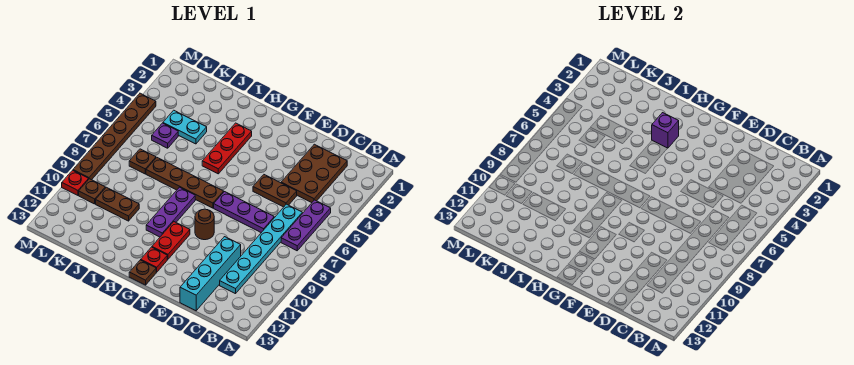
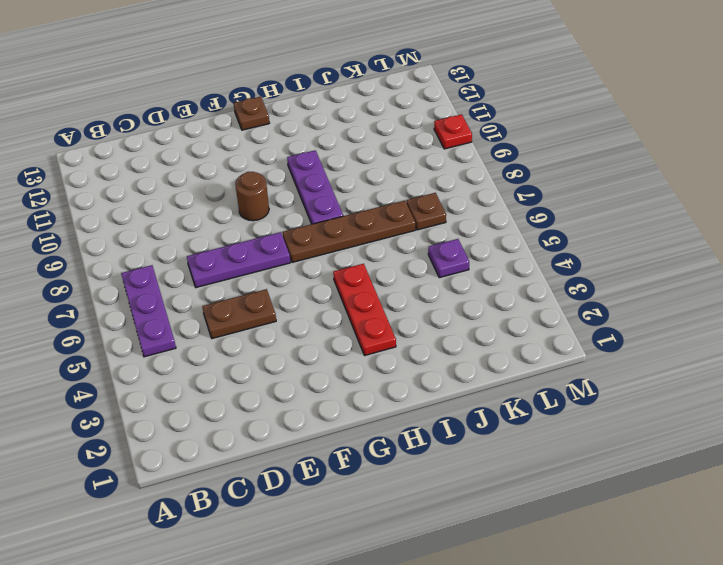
none -> brown plate C2:D4 level 1
none -> cyan plate C6:C11 level 1
none -> cyan brick D10:D13 level 1

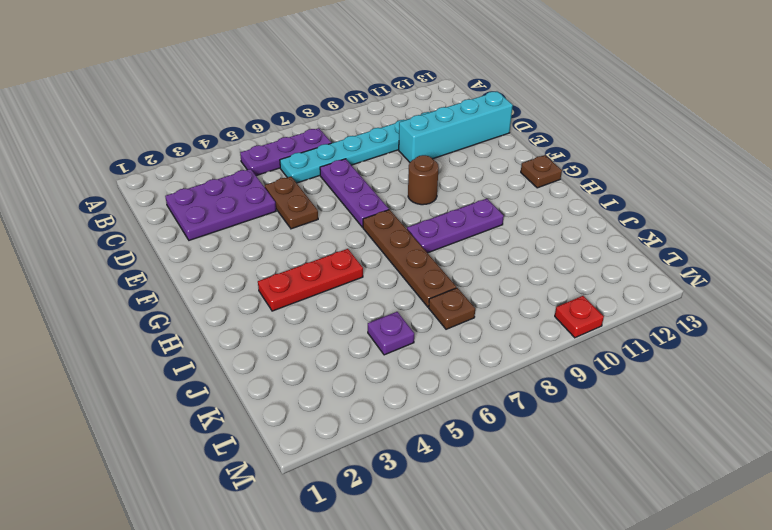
purple plate C2:D4 level 1 -> brown plate C2:D4 level 1
none -> red plate G10:G11 level 1
none -> red plate G12 level 1
none -> cyan plate J4:K4 level 1

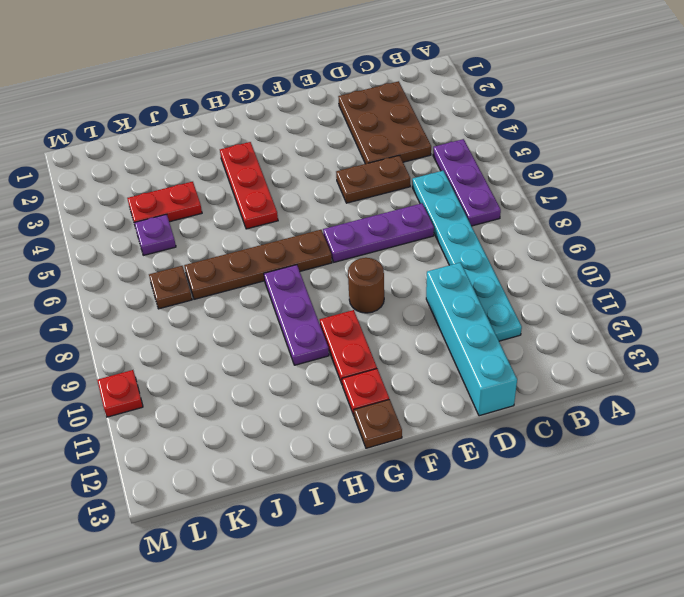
red plate J4:K4 level 1 -> cyan plate J4:K4 level 1
none -> brown plate J10:K10 level 1
none -> brown plate L10 level 1
none -> brown plate M4:M9 level 1

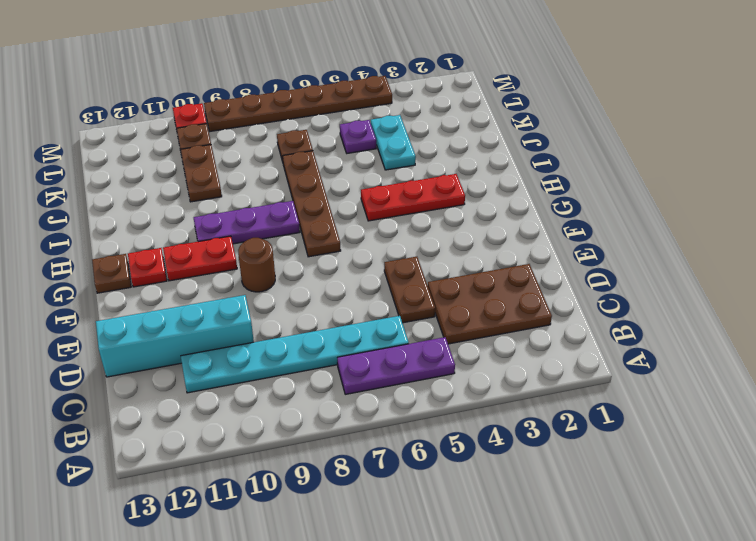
none -> purple plate D7:F7 level 1
none -> purple brick H3 level 2

